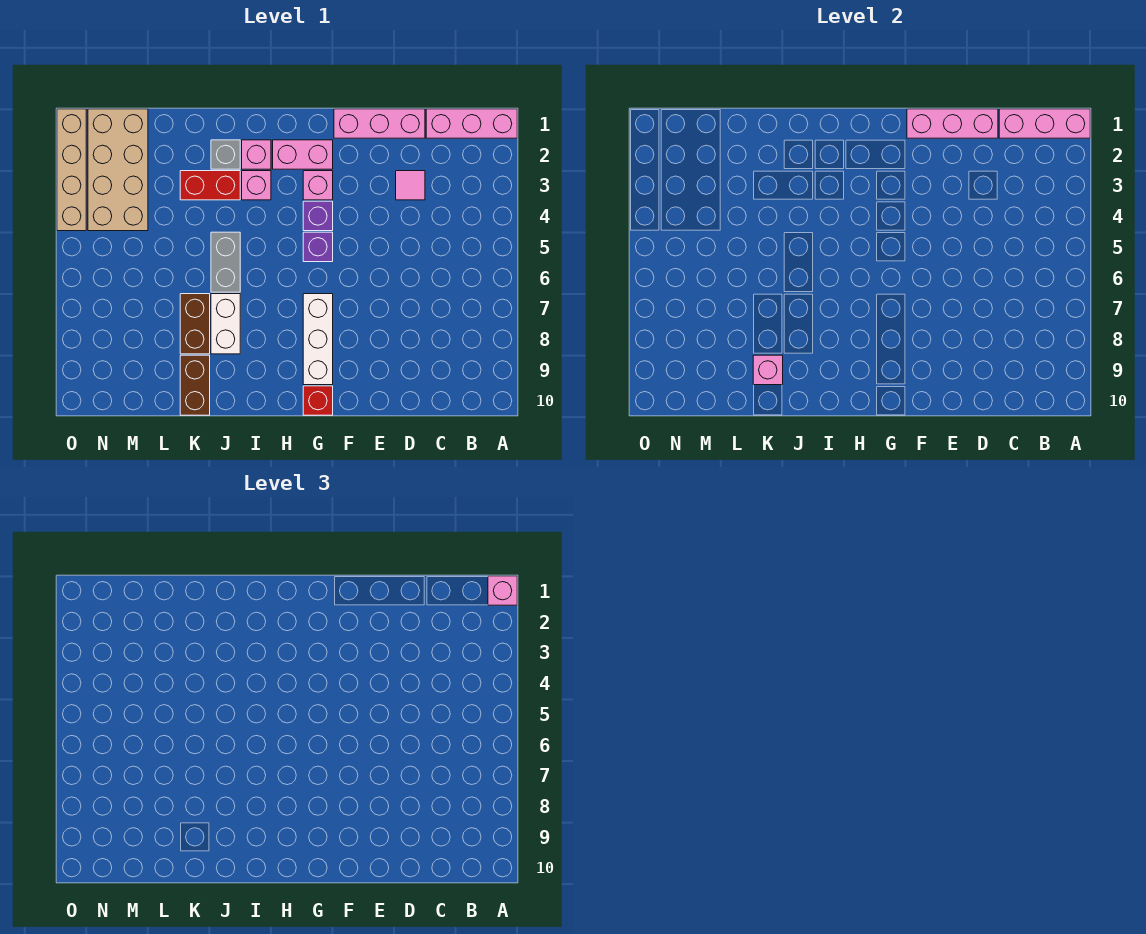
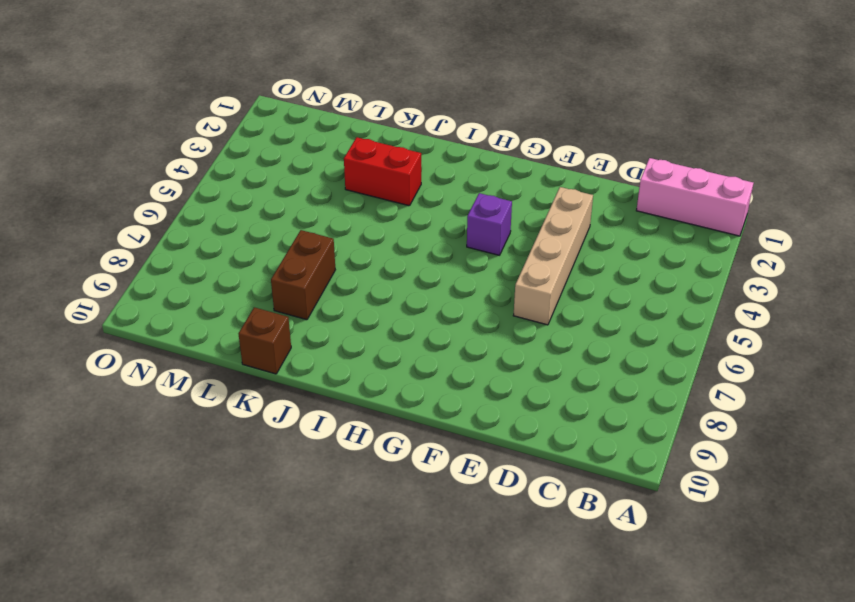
tan brick E3:E6 level 1 -> tan brick O1:O4 level 1
brown brick K10 level 1 -> brown brick K9:K10 level 1
none -> pink brick D1:F1 level 1
none -> pink tile D3 level 1
none -> pink brick G2:H2 level 1

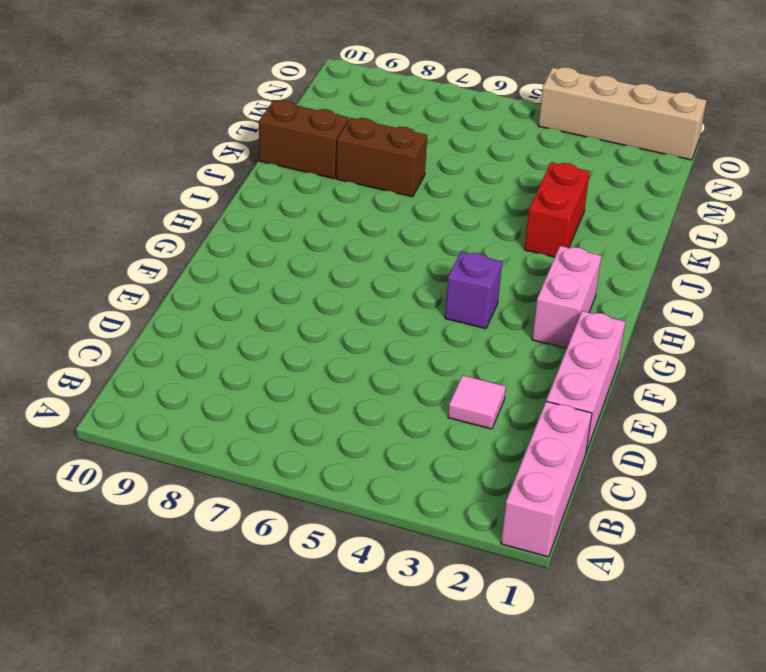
none -> pink brick G3 level 1
none -> purple brick G5 level 1
none -> white brick G7:G9 level 1

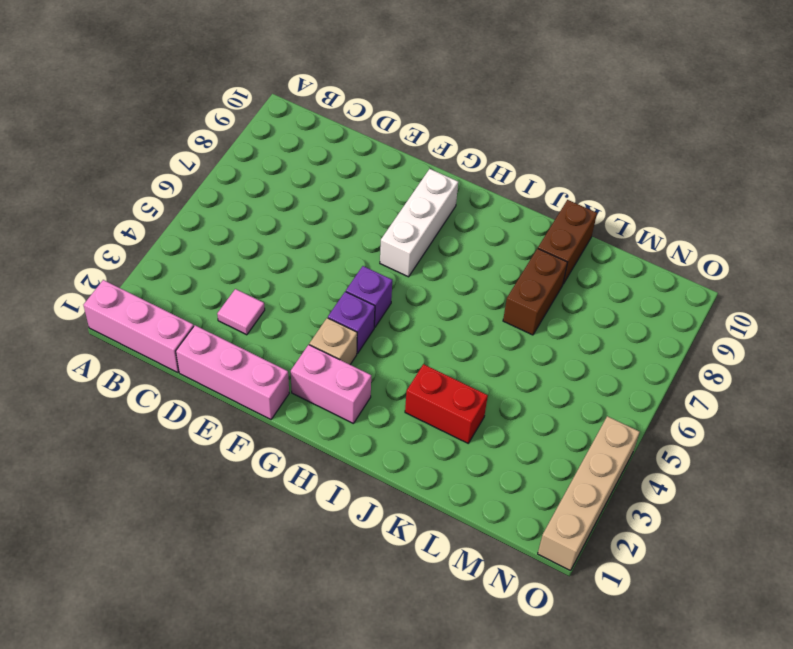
tan brick G3 level 1 -> pink brick G3 level 1
none -> red brick G10 level 1
none -> pink brick I2 level 1
none -> pink brick I3 level 1

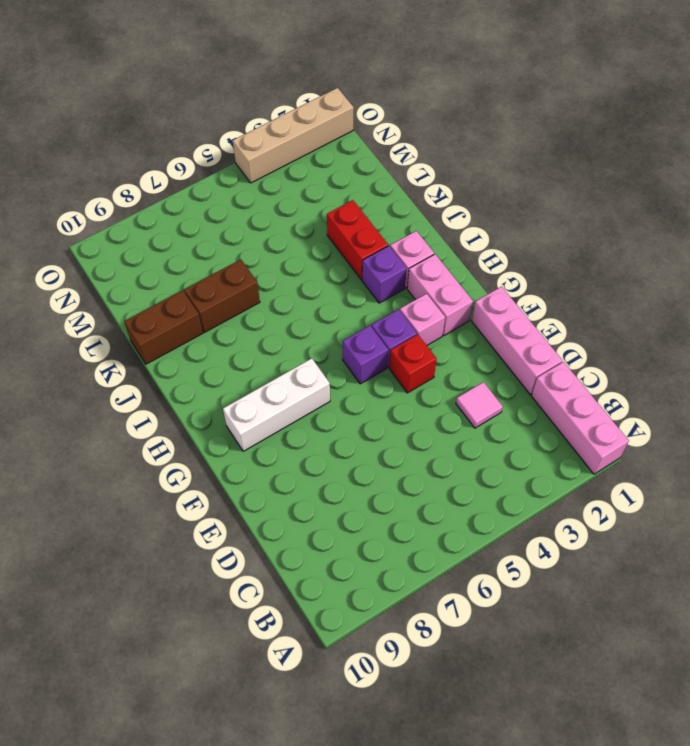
red brick F4 level 1 -> red brick G10 level 1
purple brick I3 level 1 -> pink brick I3 level 1
none -> grey brick J2 level 1
none -> grey brick J5:J6 level 1
none -> white brick J7:J8 level 1

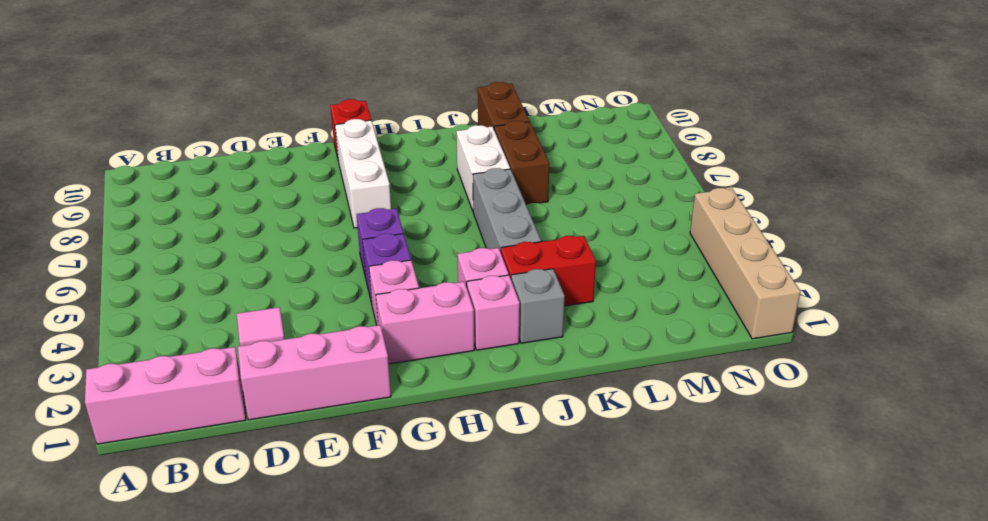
grey brick J4:J6 level 1 -> grey brick J5:J6 level 1
none -> tan brick M1:N4 level 1
none -> pink brick A1:C1 level 2
none -> pink brick D1:F1 level 2

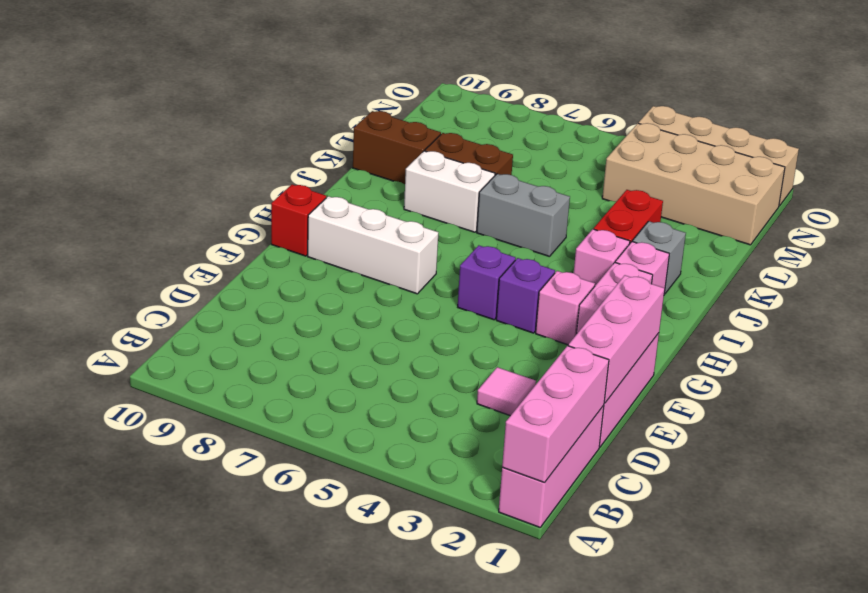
none -> pink brick K9 level 2
none -> pink brick A1 level 3

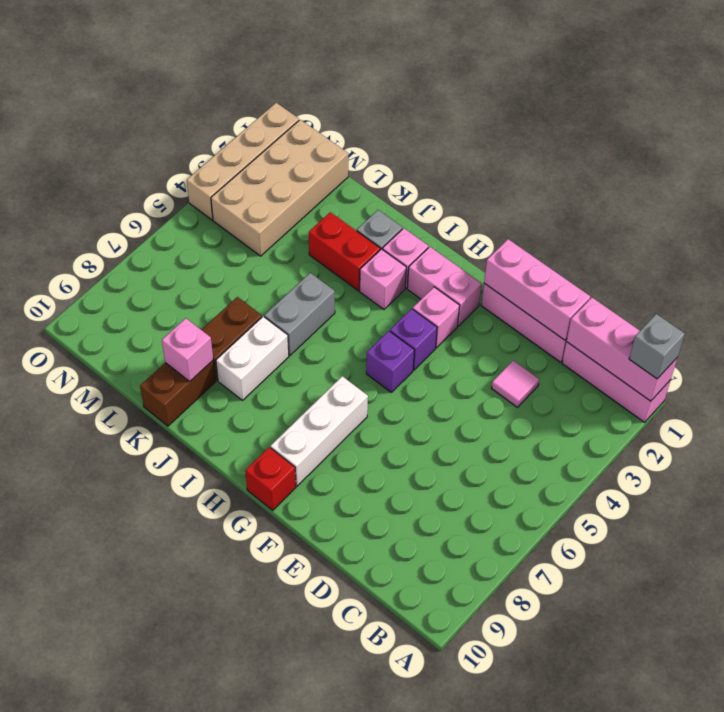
grey brick A1 level 3 -> pink brick A1 level 3

